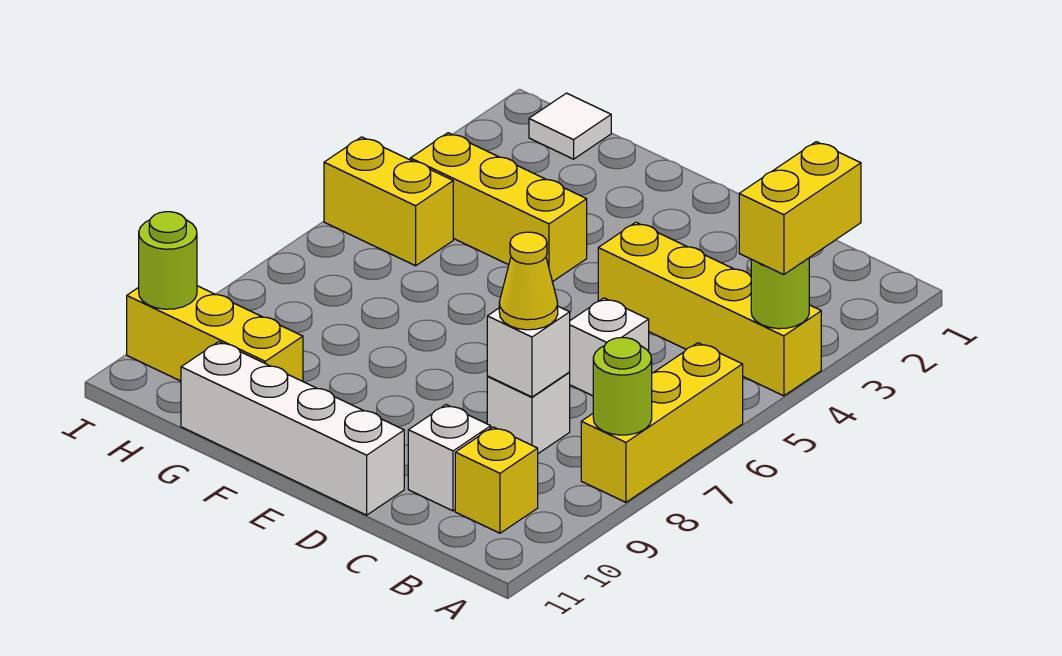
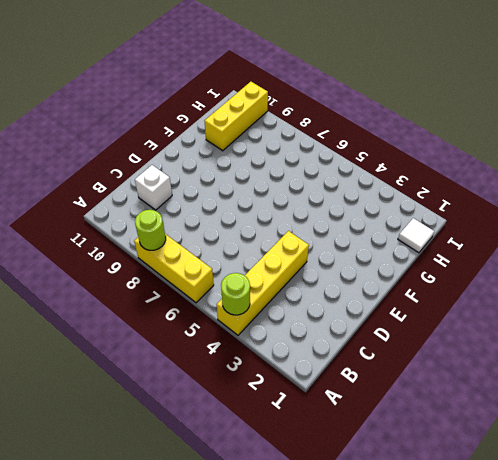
none -> yellow brick B10 level 1
none -> white brick C6 level 1
none -> white brick C8 level 1

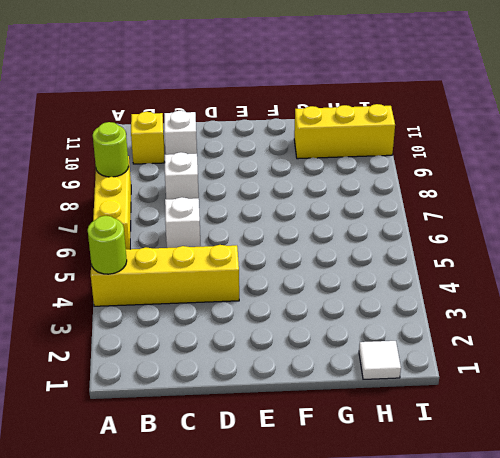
none -> white brick D11:G11 level 1
none -> yellow brick F4:H4 level 1
none -> yellow brick H5:I5 level 1

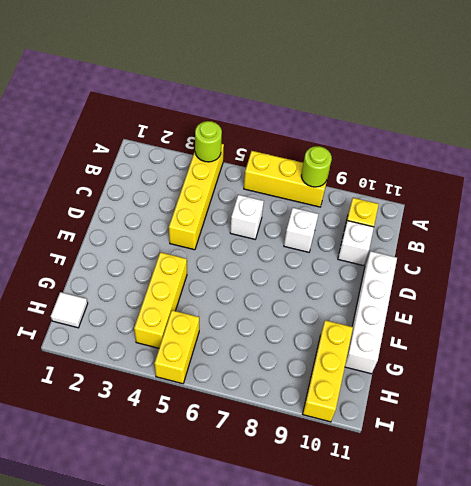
none -> white brick C8 level 2
none -> lime round brick I10 level 2
none -> yellow brick A3:A4 level 3

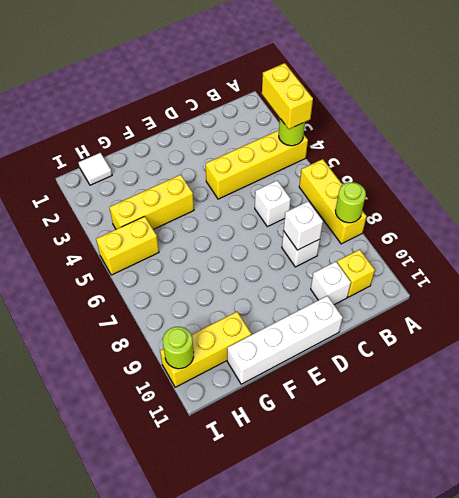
none -> yellow cone C8 level 3

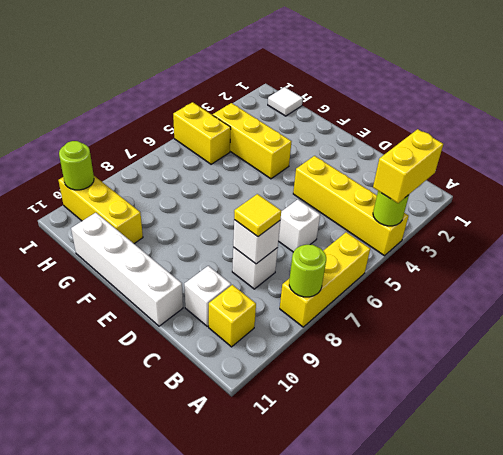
yellow tile C8 level 3 -> yellow cone C8 level 3

